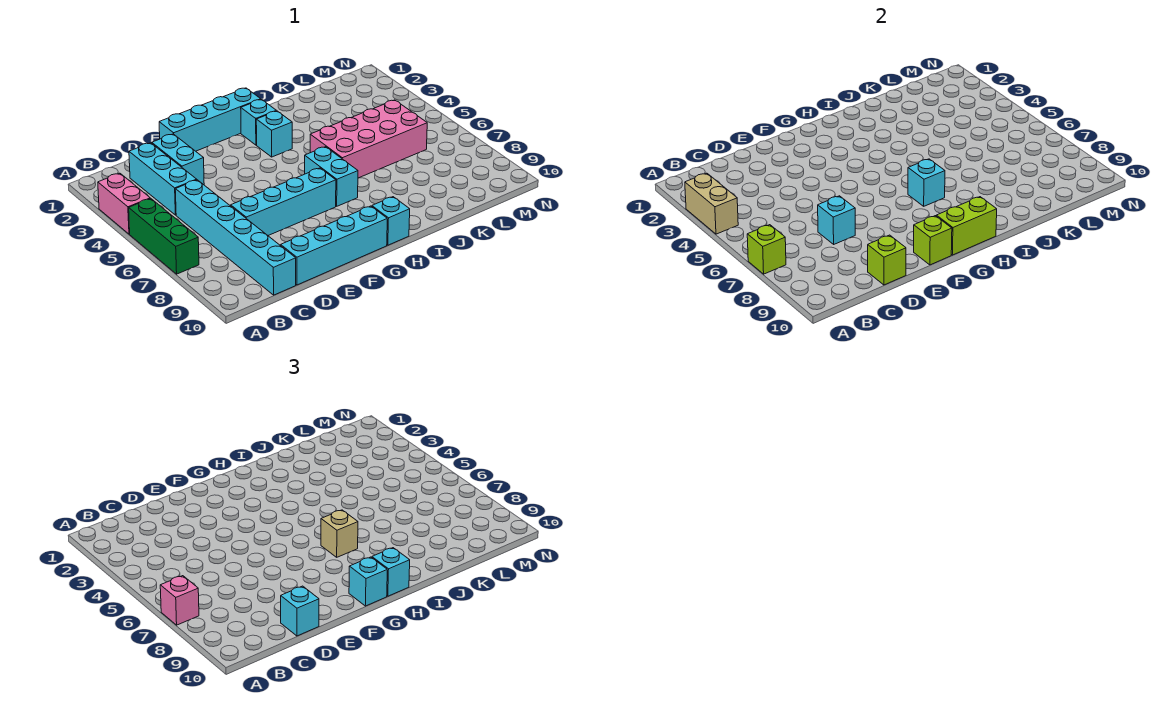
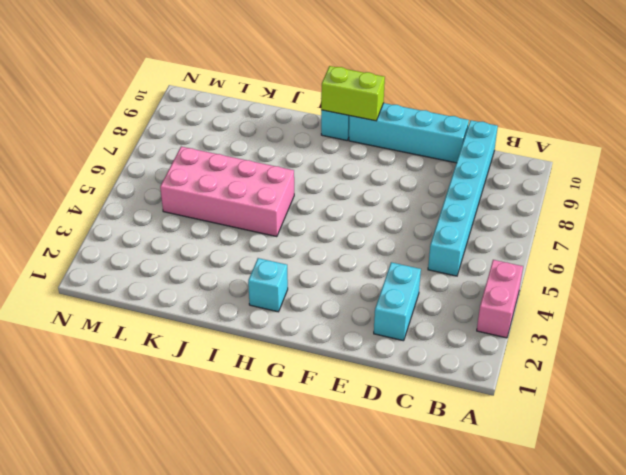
none -> green brick A5:A7 level 1
none -> cyan brick C2:C4 level 1
none -> cyan brick D7:G7 level 1

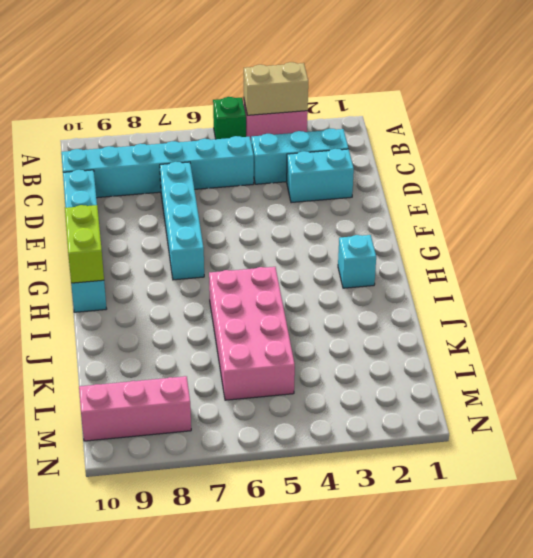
green brick A5 level 1 -> green brick A5:A7 level 1
pink brick M8:M10 level 1 -> none
none -> cyan brick E1:H1 level 1
none -> cyan brick H3 level 1
none -> cyan brick H6:H7 level 1

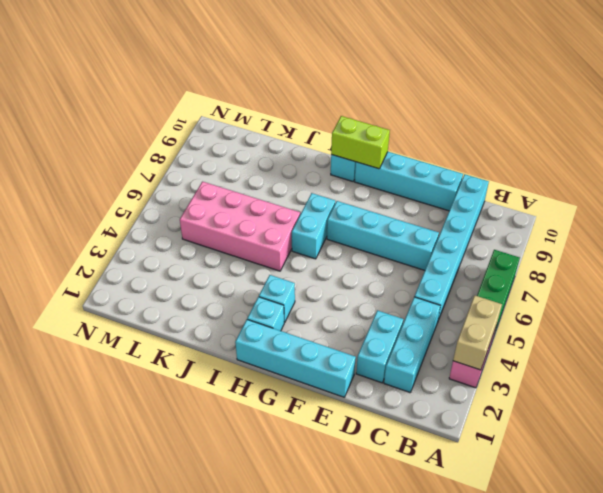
none -> lime brick A7 level 2
none -> cyan brick D7 level 2
none -> lime brick D10 level 2

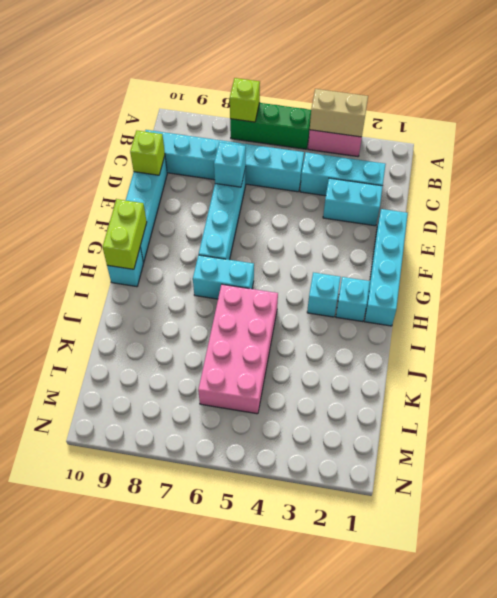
none -> lime brick F10 level 2
none -> cyan brick H7 level 2
none -> pink brick A7 level 3

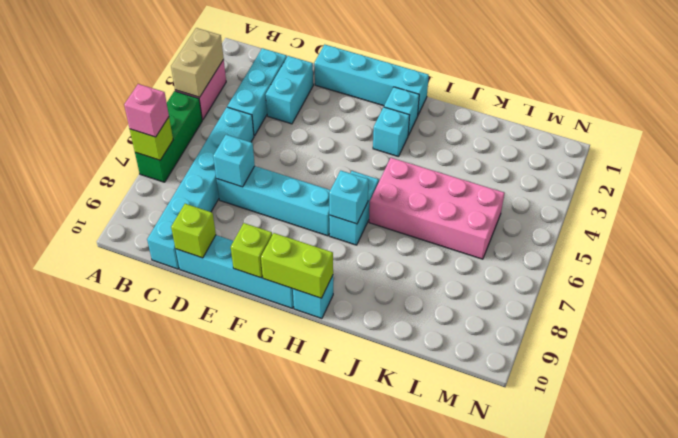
none -> cyan brick D10 level 3
none -> cyan brick G10 level 3
none -> tan brick H7 level 3

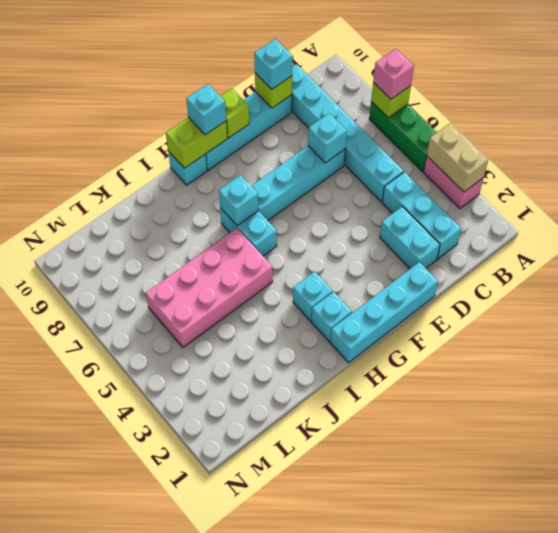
none -> tan brick H7 level 3
none -> cyan brick H10 level 3

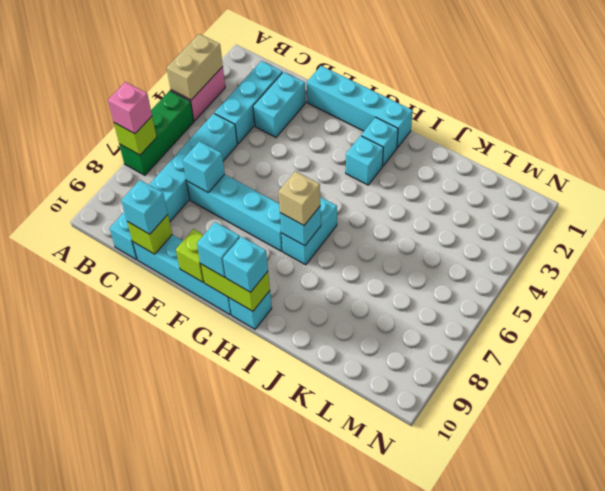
none -> pink brick I5:L6 level 1

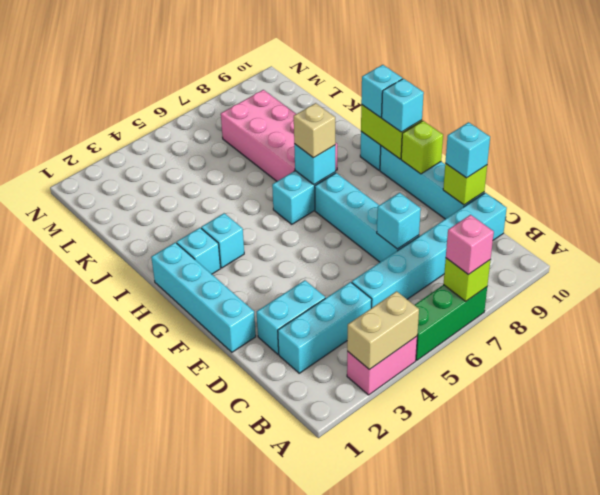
pink brick I7:L8 level 1 -> pink brick I5:L6 level 1

